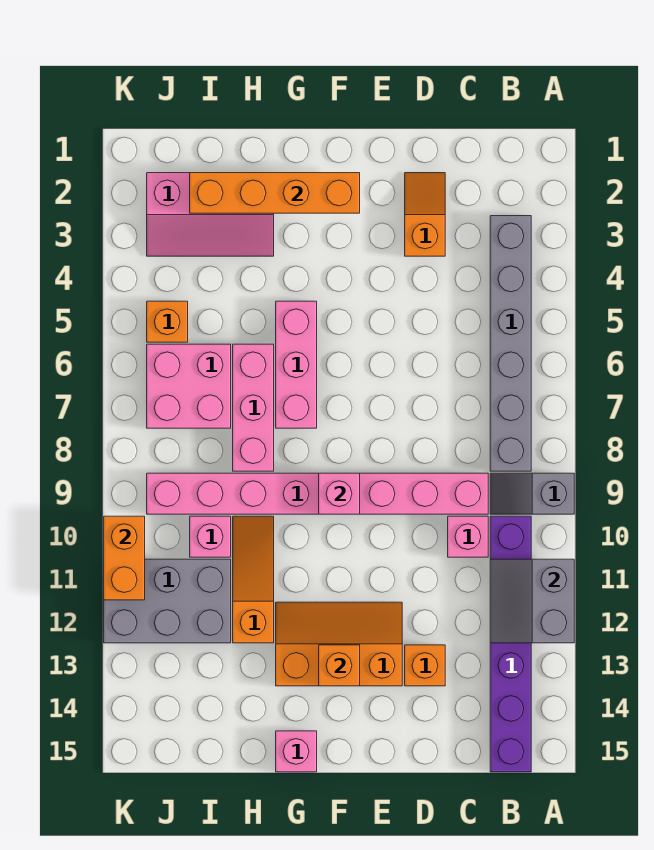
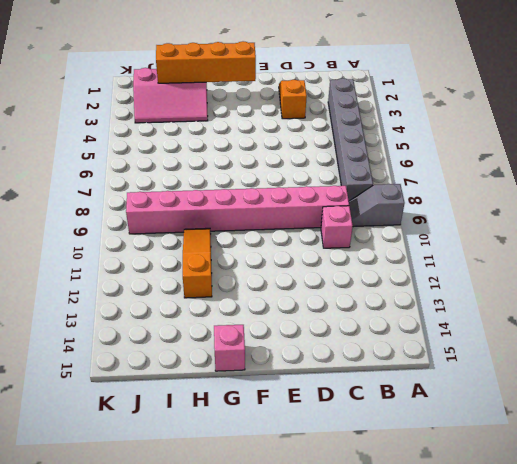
none -> purple brick B10:B15 level 1
none -> orange brick D13 level 1
none -> orange slope E12:G13 level 1 top 13

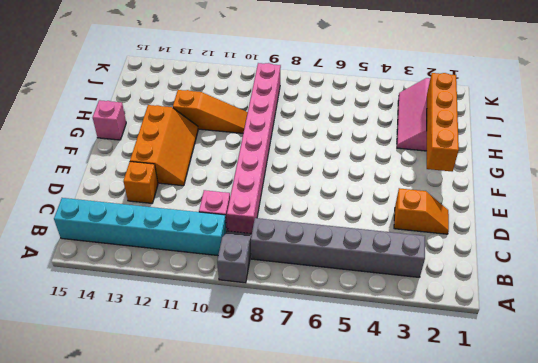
cyan brick B10:B15 level 1 -> purple brick B10:B15 level 1
none -> pink brick G5:G7 level 1
none -> pink brick H6:H8 level 1
none -> pink brick I6:J7 level 1

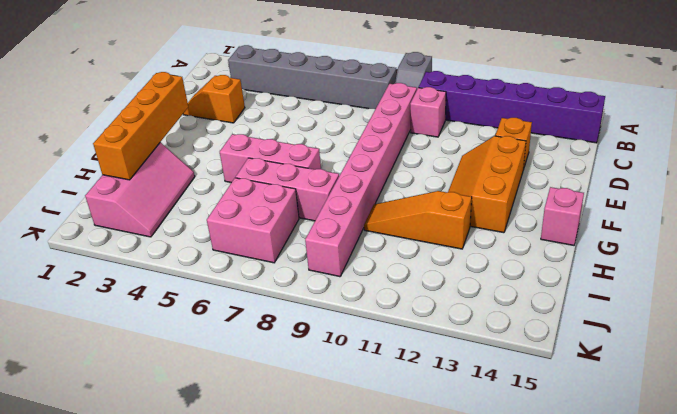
none -> pink brick I10 level 1
none -> grey brick I11:K12 level 1
none -> orange brick J5 level 1

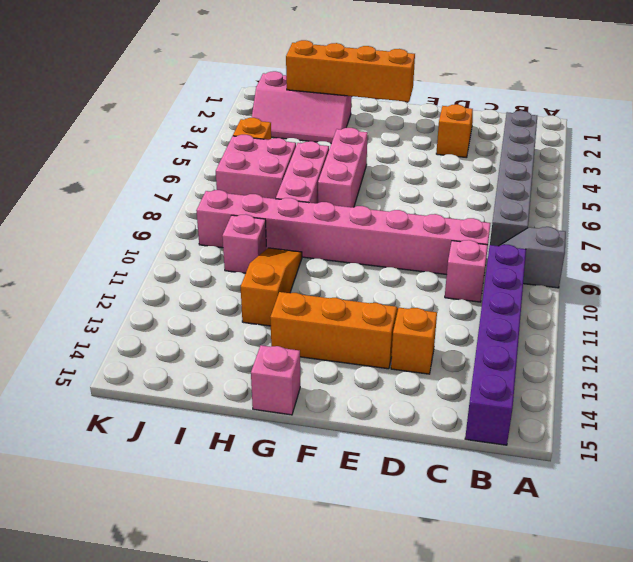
none -> grey brick I11:K12 level 1
none -> grey slope A11:B12 level 2 top A
none -> pink brick F9 level 2

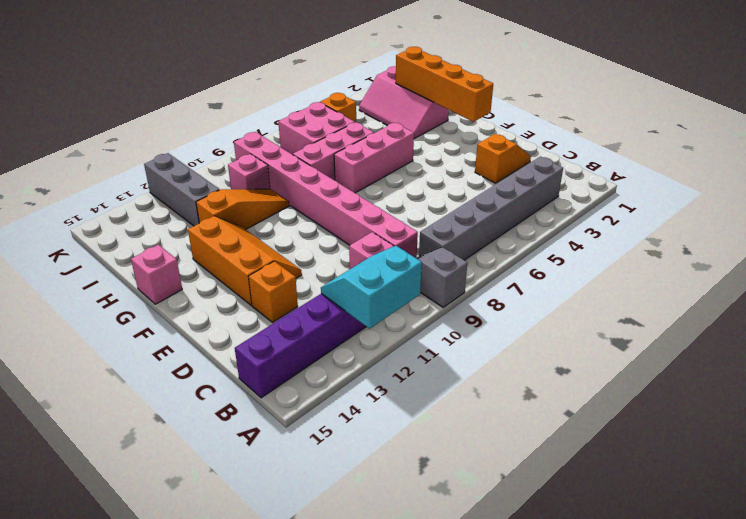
cyan slope A11:B12 level 2 top A -> grey slope A11:B12 level 2 top A
grey brick I12:K12 level 1 -> grey brick I11:K12 level 1
none -> pink brick F9 level 2
none -> orange brick F13 level 2
none -> orange brick K10:K11 level 2

